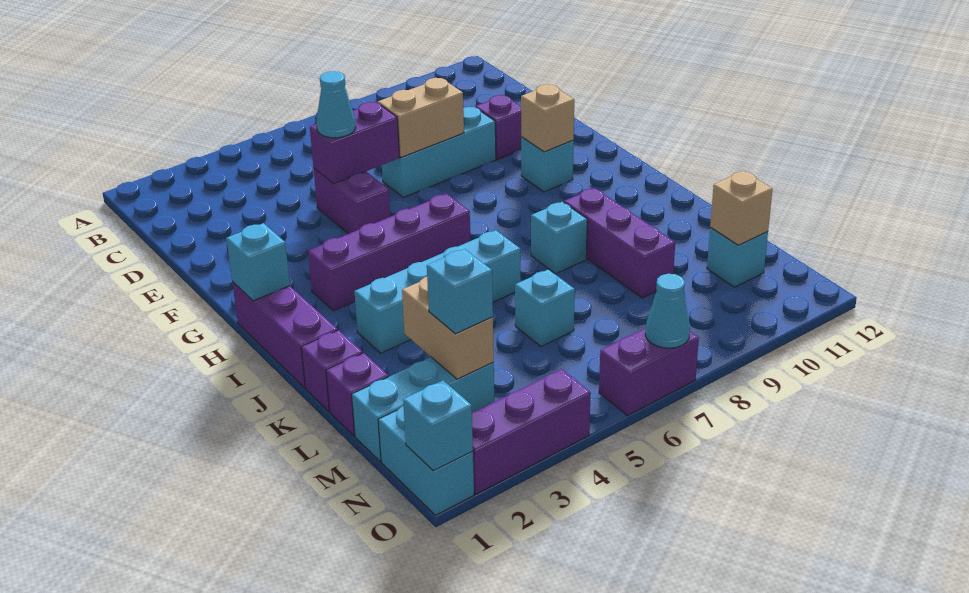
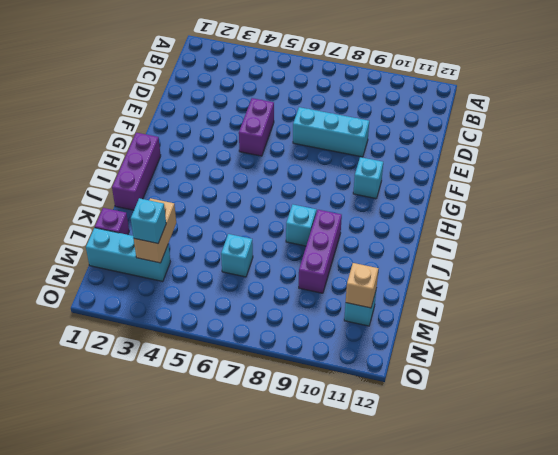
none -> purple brick E10 level 1
none -> purple brick H3:H6 level 1
none -> cyan brick J3:J6 level 1

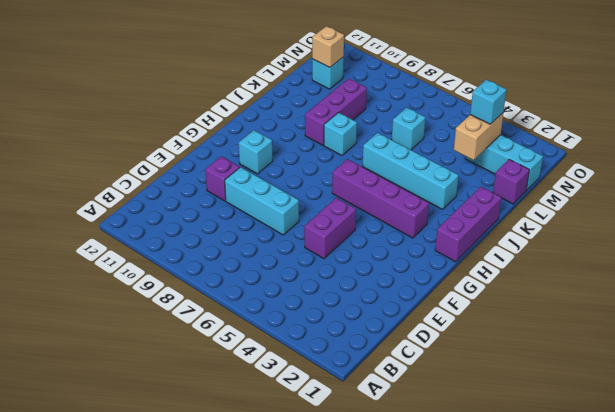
none -> purple brick K1 level 1
none -> cyan brick N1:O1 level 1
none -> purple brick O2:O4 level 1

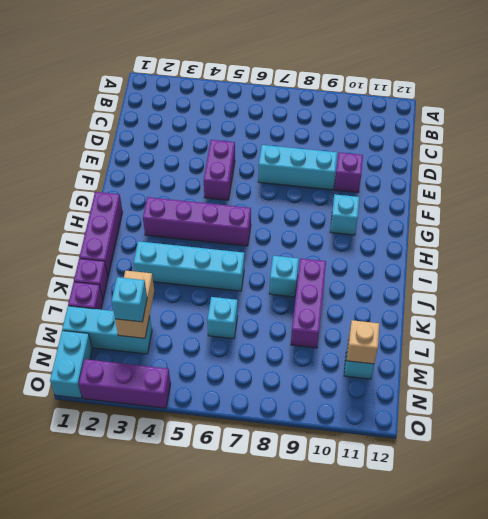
none -> purple brick O6:O7 level 1
none -> purple brick E5:E6 level 2
none -> tan brick E7:E8 level 2

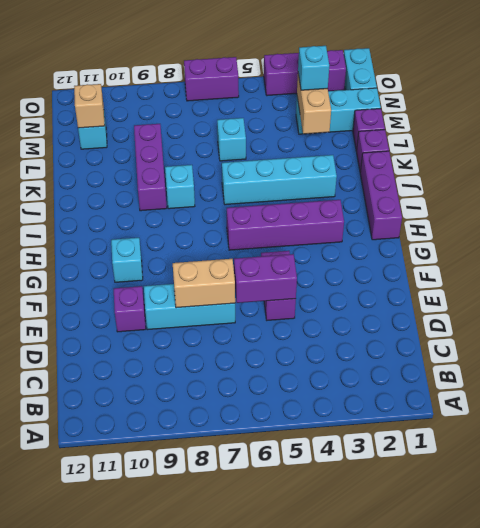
none -> tan brick G10 level 2
none -> cyan brick H1 level 2
none -> cyan brick O1 level 2

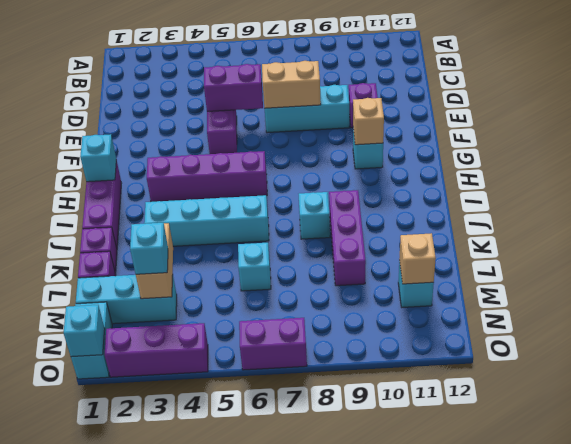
none -> cyan cone O7 level 2
none -> cyan cone E5 level 3

